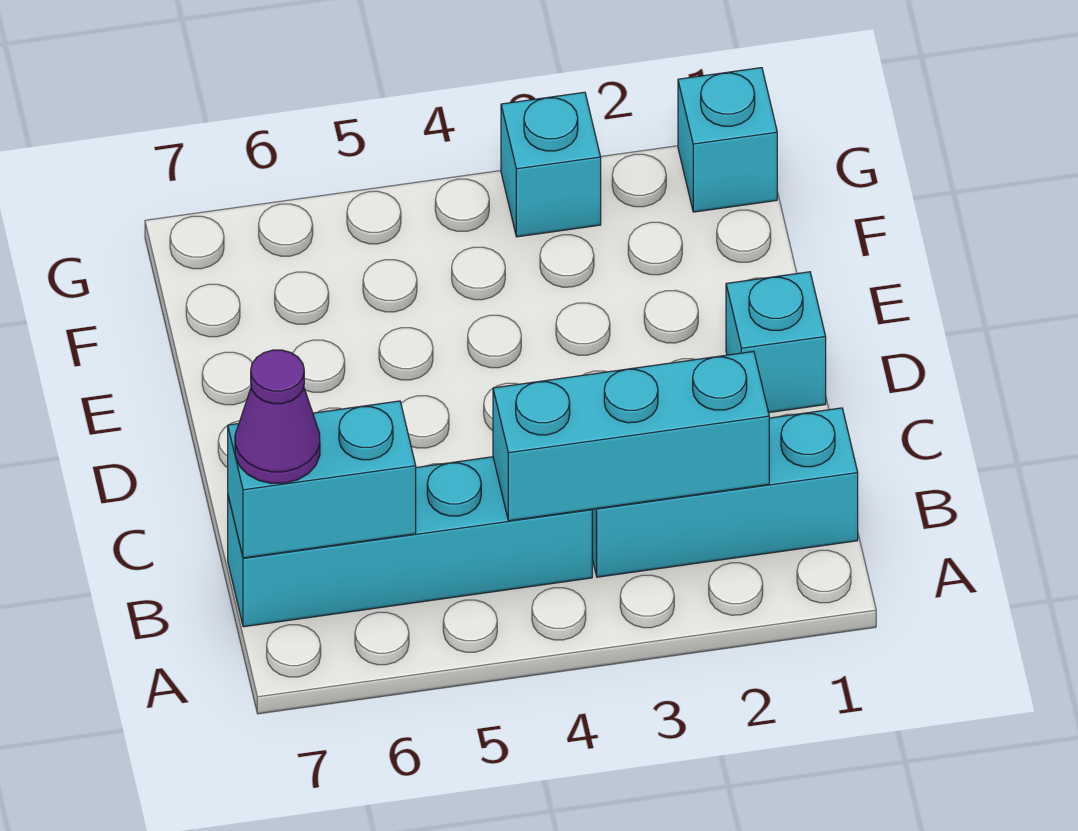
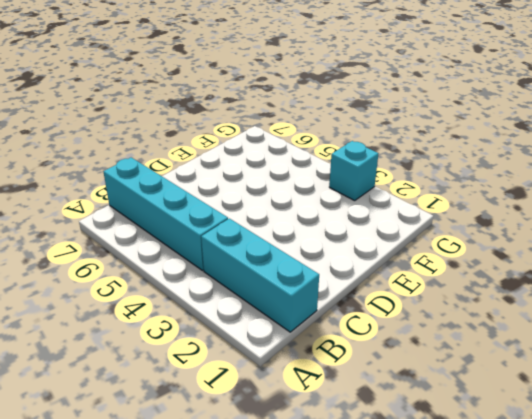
none -> cyan brick D1 level 1
none -> cyan brick G1 level 1

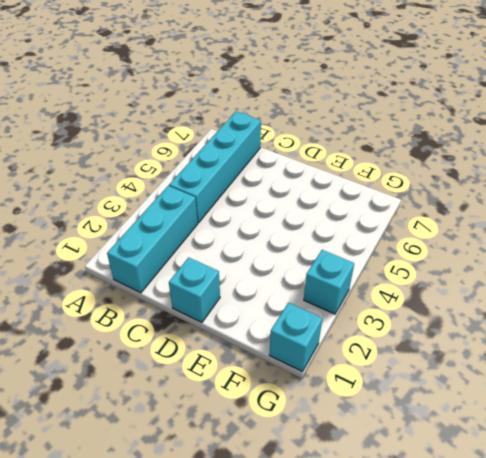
none -> cyan brick B2:B4 level 2
none -> cyan brick B6:B7 level 2

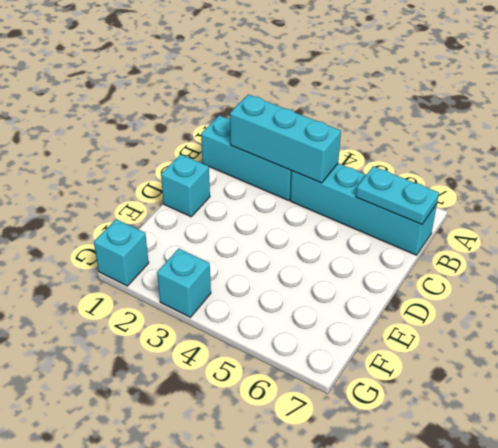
cyan plate B6:B7 level 2 -> cyan brick B6:B7 level 2
none -> purple cone B7 level 3

